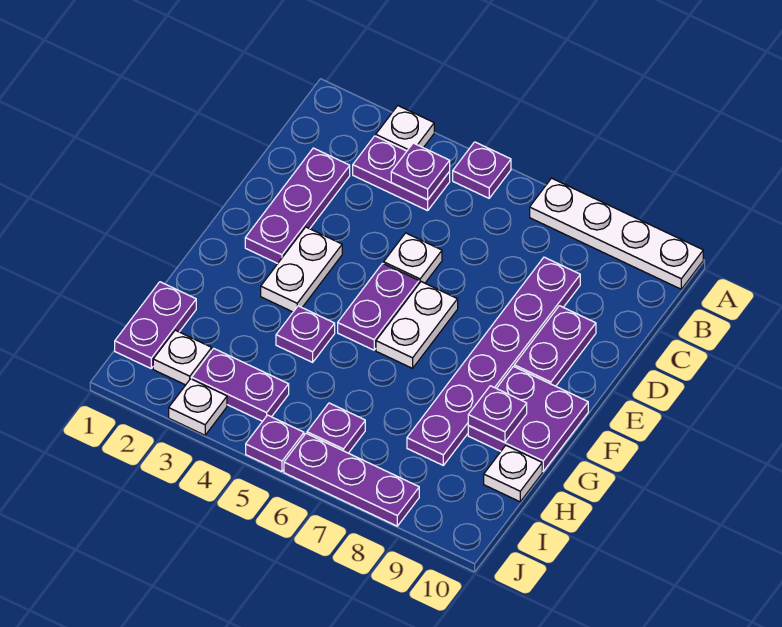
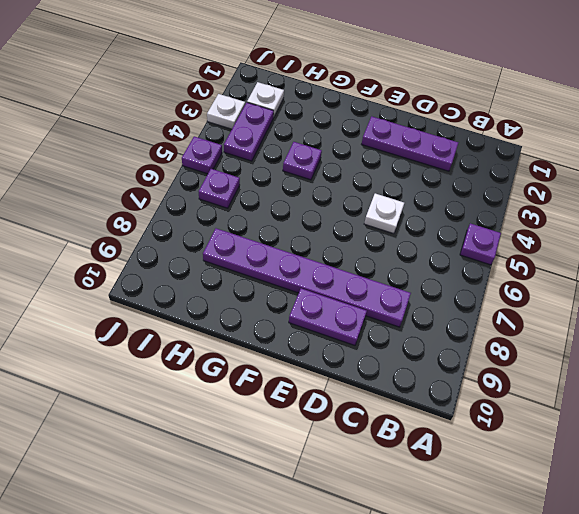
none -> white plate A3 level 1
none -> white plate A7:A10 level 1
none -> purple plate B3:B4 level 1

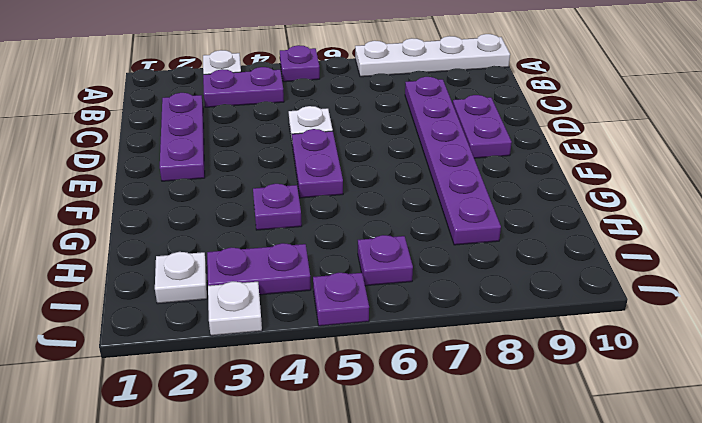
none -> white plate E3:F3 level 1
none -> white plate E6:F6 level 1
none -> purple plate F9:G10 level 1

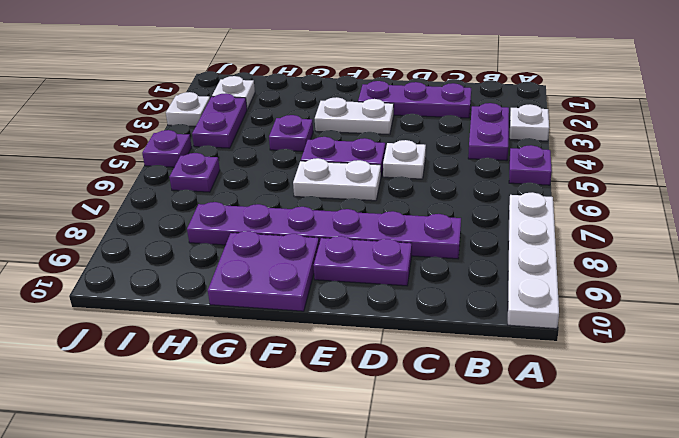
none -> purple plate H1:I1 level 1
none -> white plate H10 level 1
none -> purple plate J6:J8 level 1

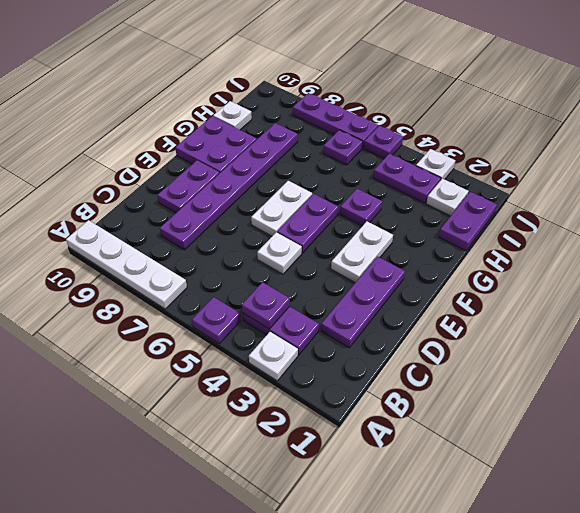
none -> purple plate G9 level 2

